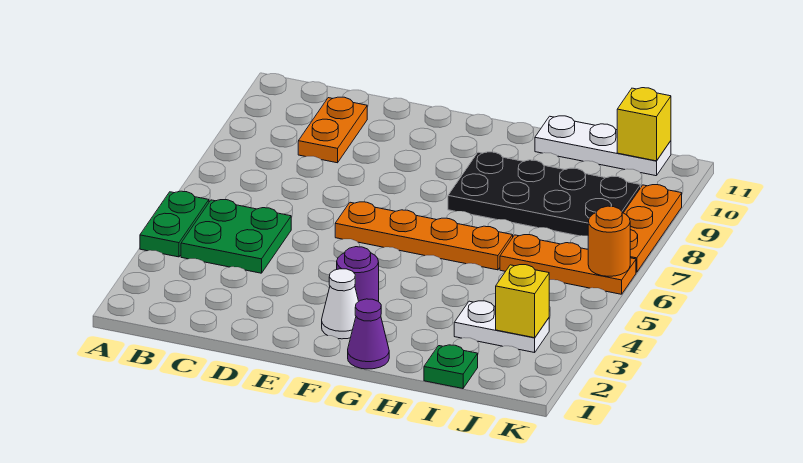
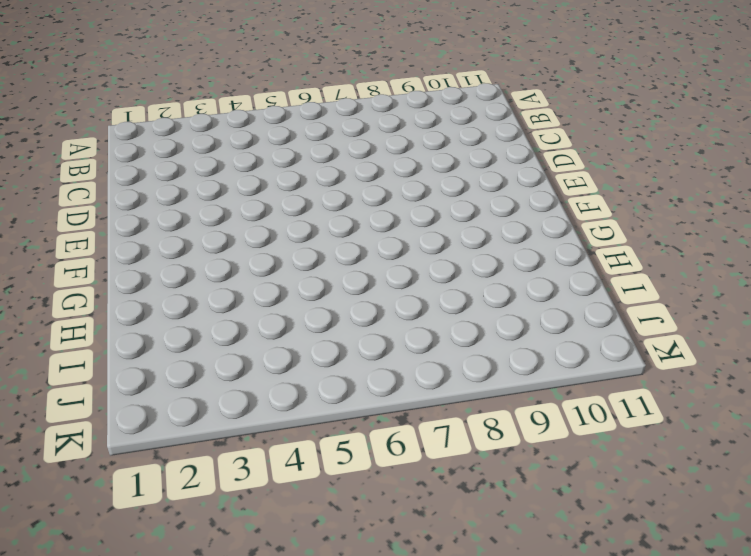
none -> green plate A4:A5 level 1
none -> green plate B4:C5 level 1
none -> orange plate C9:C10 level 1

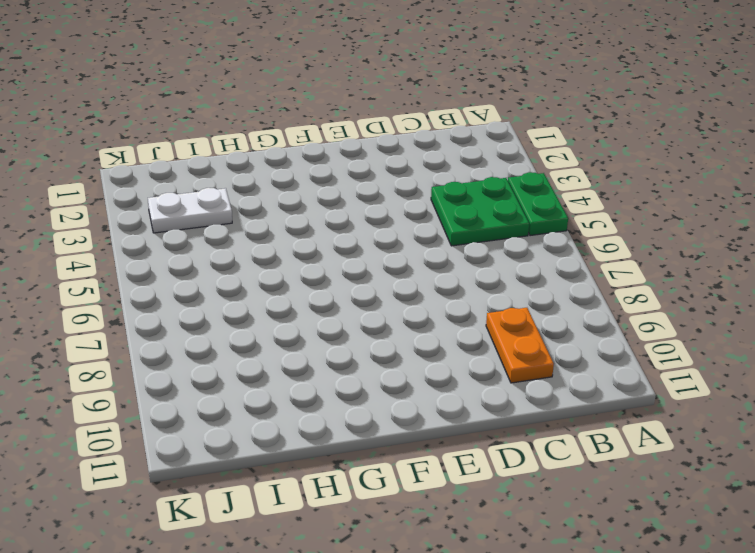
none -> orange plate E6:H6 level 1
none -> white cone F2 level 1
none -> purple round brick F3 level 1

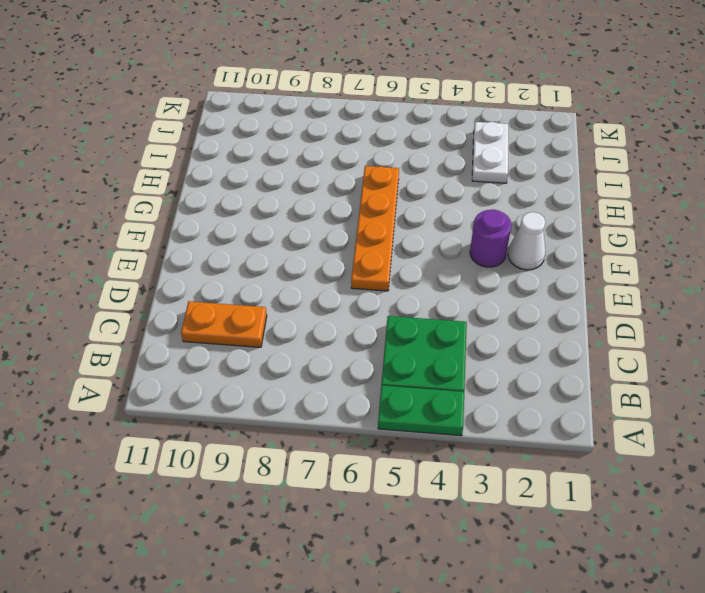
none -> purple cone G1 level 1
none -> black plate G8:J9 level 1
none -> white plate H11:J11 level 1

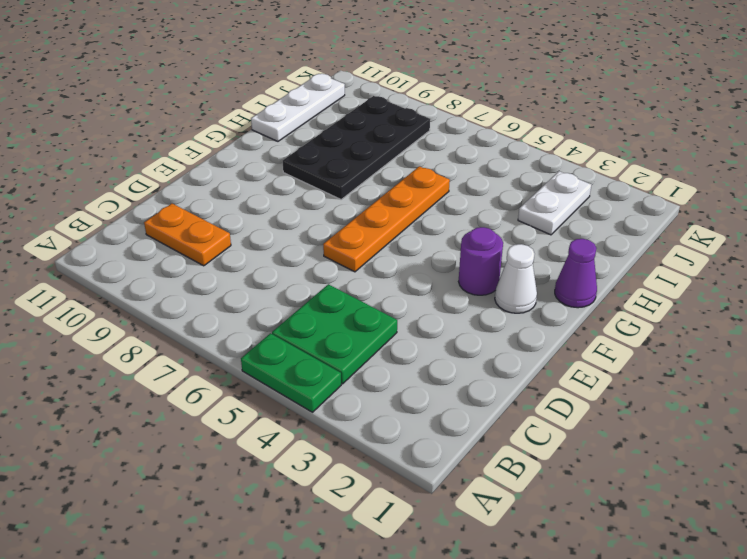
none -> green plate I1 level 1
none -> orange plate I6:K6 level 1
none -> orange plate K7:K9 level 1

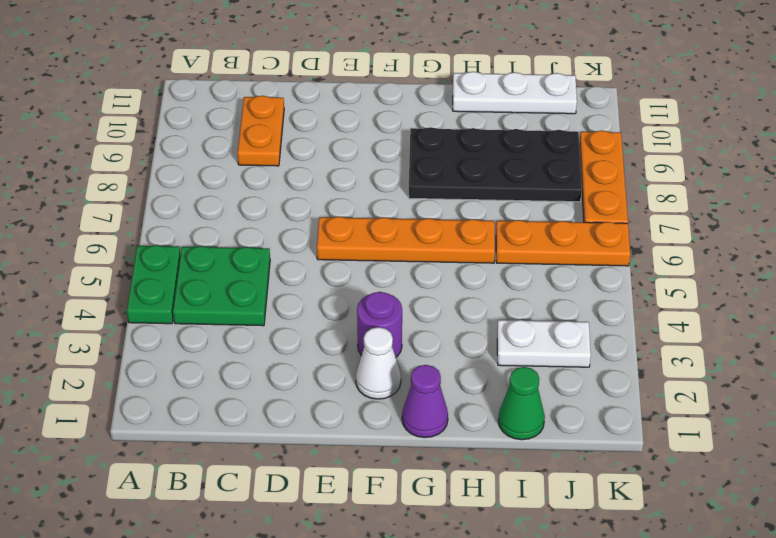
green cone I1 level 1 -> green plate I1 level 1
none -> yellow brick J3 level 2
none -> yellow brick J11 level 2
none -> orange round brick K6 level 2

